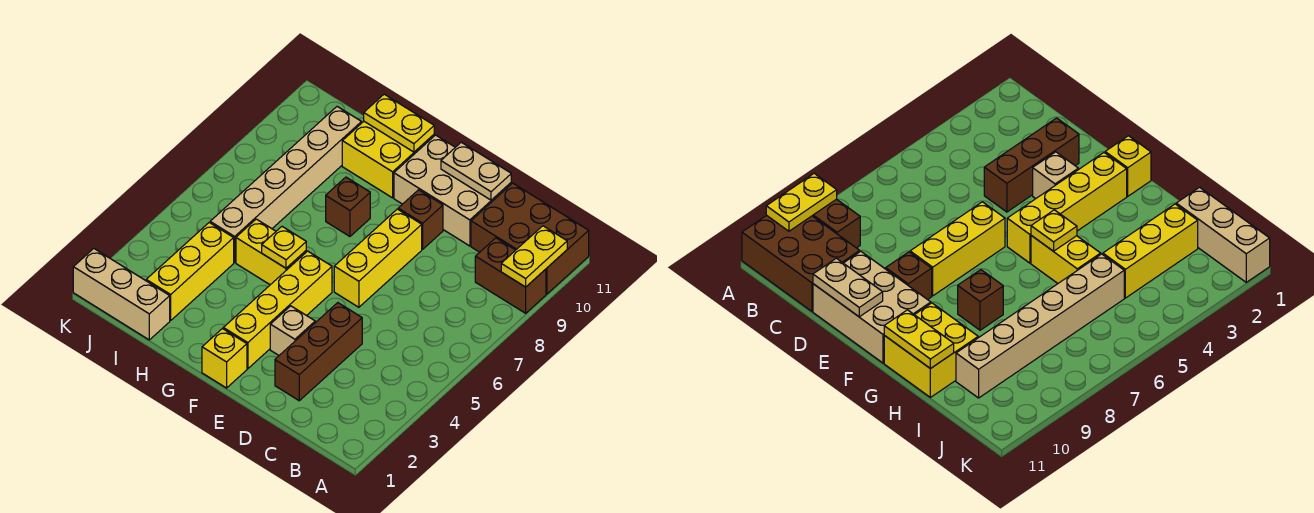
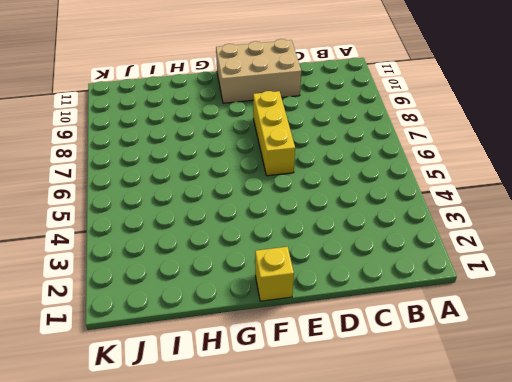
none -> brown brick A9:B9 level 1
none -> brown brick A10:C11 level 1
none -> brown brick D2:D4 level 1

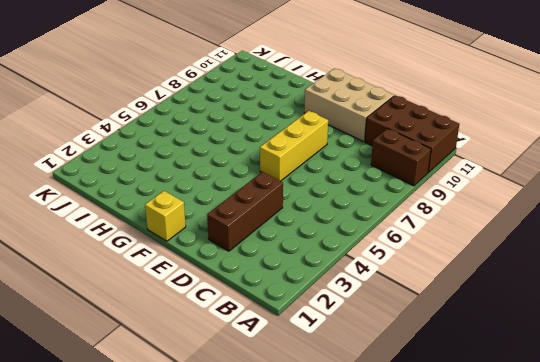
none -> tan brick E3 level 1
none -> brown brick E9 level 1
none -> yellow brick F2:F5 level 1

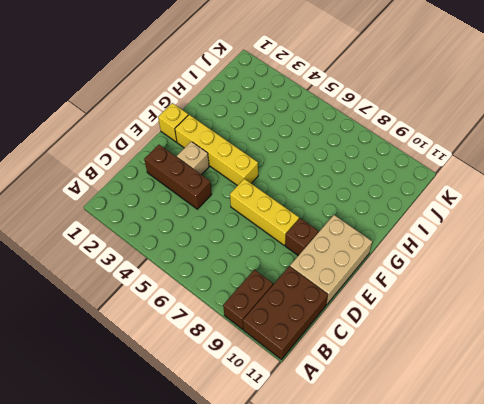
none -> yellow brick G5:H5 level 1
none -> brown brick G8 level 1
none -> yellow brick G10:H11 level 1

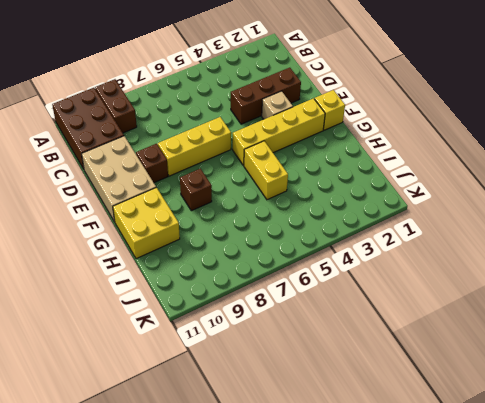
none -> tan brick I1:K1 level 1
none -> yellow brick I2:I4 level 1
none -> tan brick I5:I10 level 1

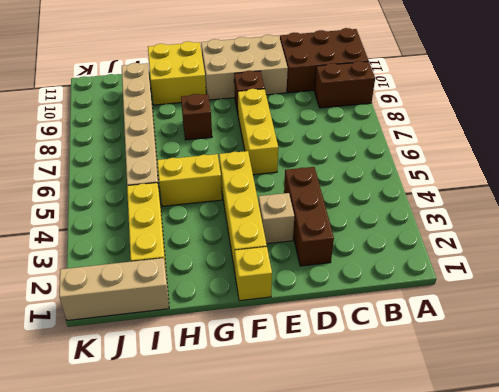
none -> yellow plate A9:A10 level 2
none -> tan plate D11:E11 level 2
none -> yellow plate G5 level 2

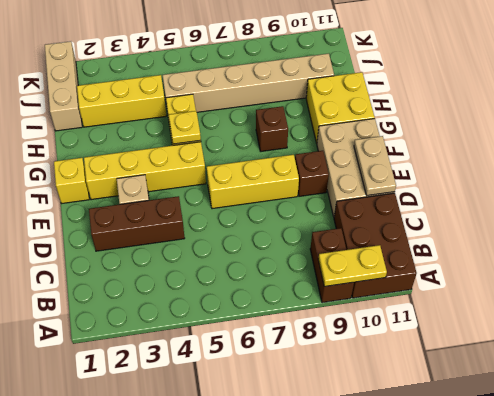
none -> yellow plate G11:H11 level 2

